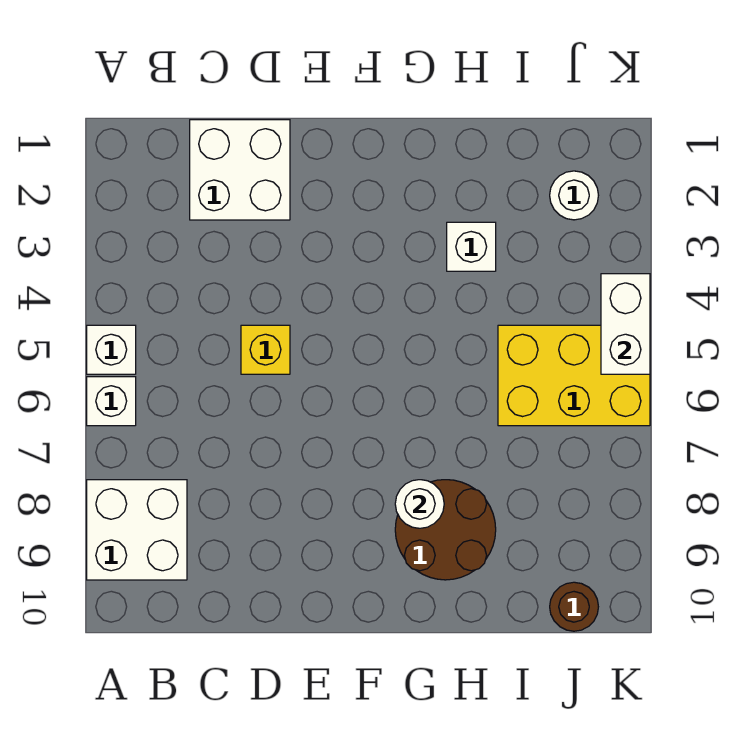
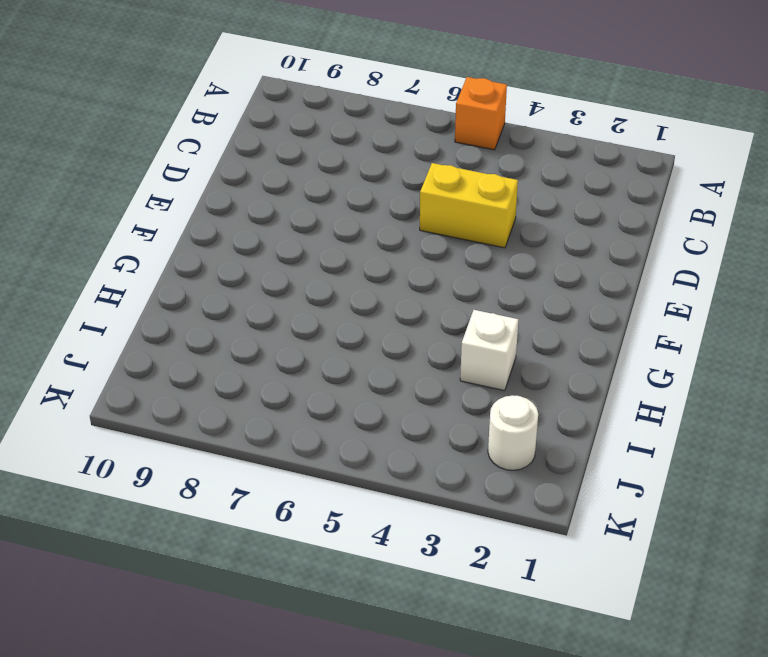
orange brick A5 level 1 -> white brick A5 level 1
yellow brick D4:D5 level 1 -> yellow brick D5 level 1
none -> white brick A6 level 1
none -> white brick A8:B9 level 1
none -> white brick C1:D2 level 1

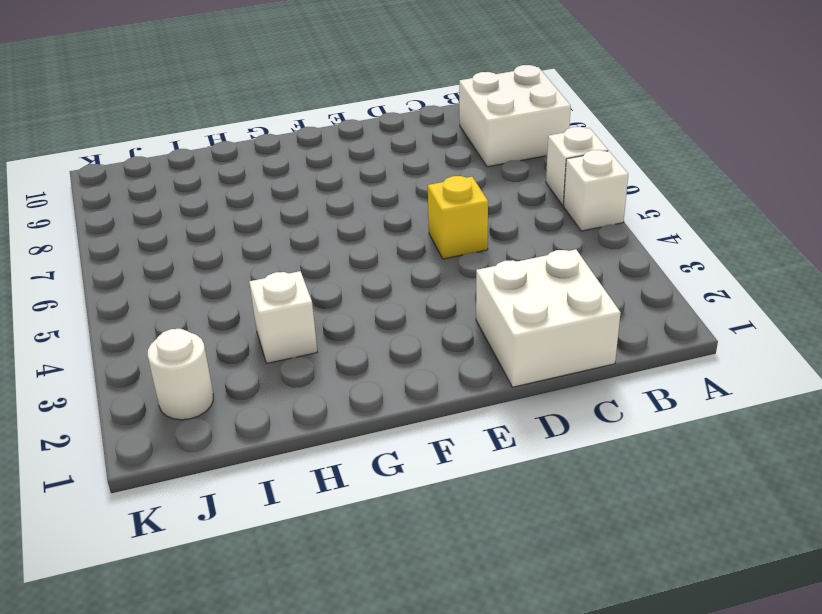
none -> brown round brick G8:H9 level 1
none -> yellow brick I5:K6 level 1
none -> brown round brick J10 level 1

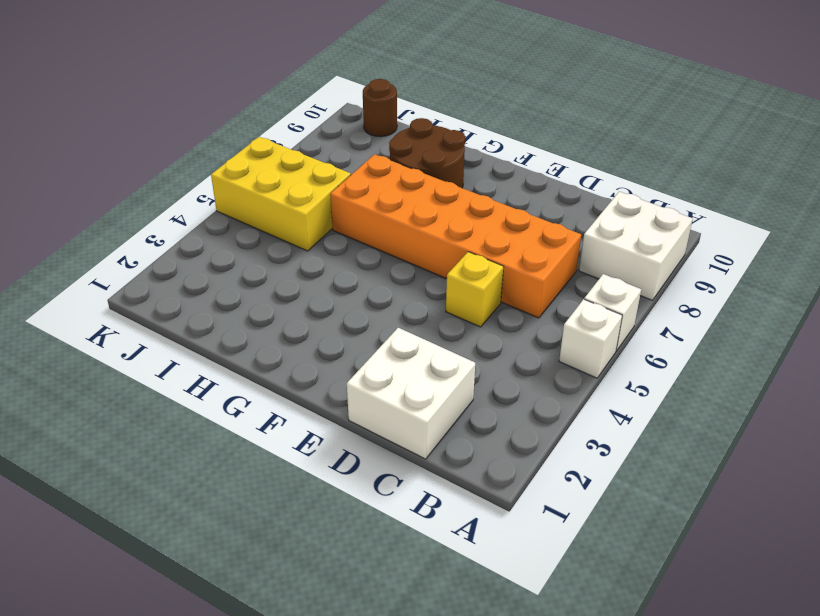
orange brick C6:H7 level 1 -> none
none -> white brick H3 level 1
none -> white round brick J2 level 1
none -> white round brick G8 level 2

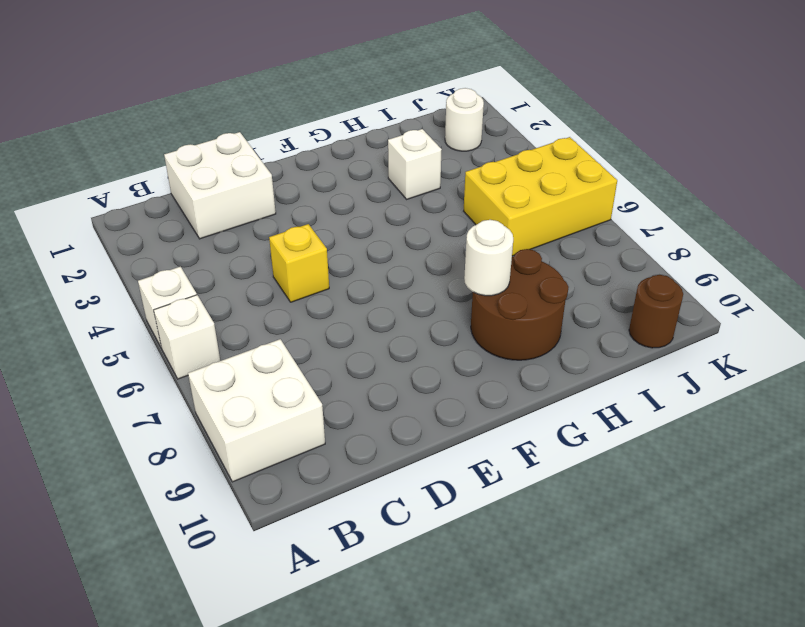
none -> white brick K4:K5 level 2

